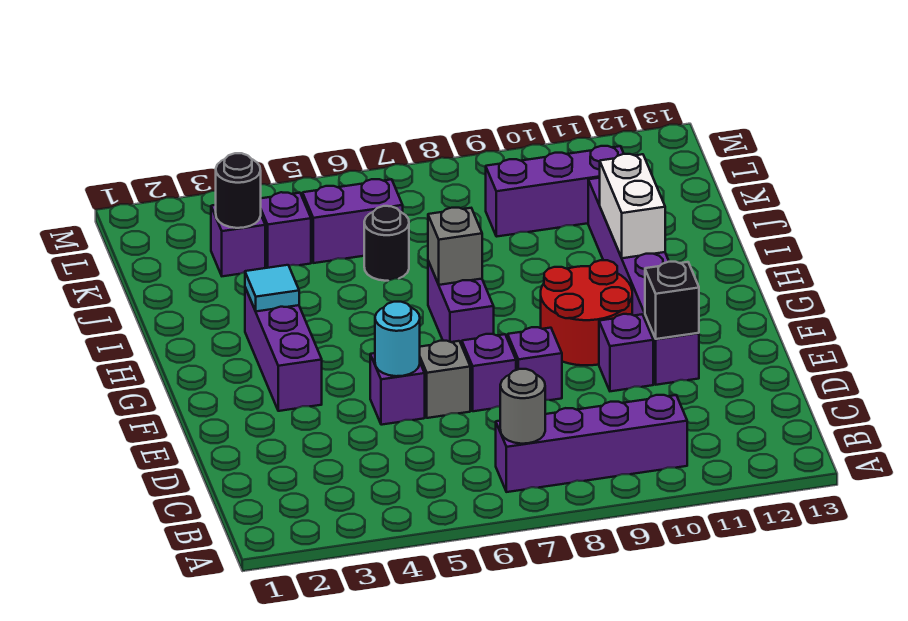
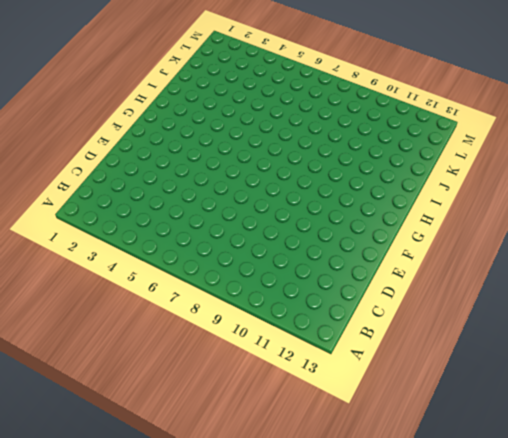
none -> purple brick B7:B10 level 1
none -> purple brick E5 level 1
none -> grey brick E6 level 1

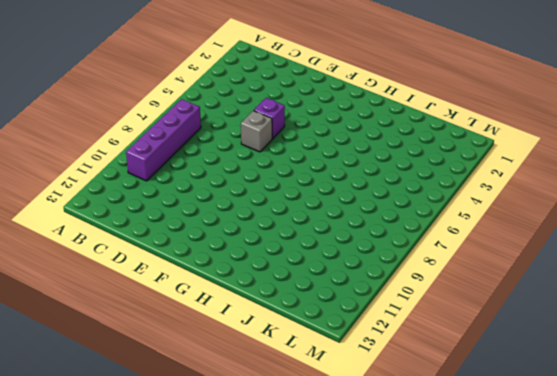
none -> purple brick E7 level 1
none -> purple brick E8 level 1
none -> purple brick E10 level 1

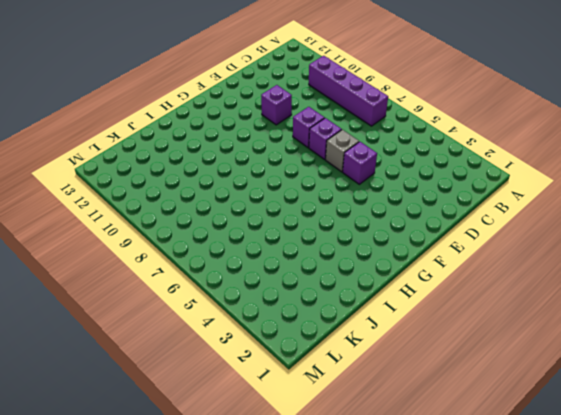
none -> purple brick E11:J11 level 1
none -> purple brick F3:H3 level 1
none -> red round brick F9:G10 level 1

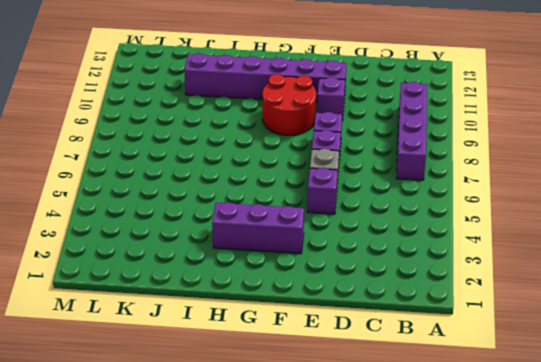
none -> purple brick G7:H7 level 1
none -> black round brick J6 level 1
none -> purple brick K3 level 1

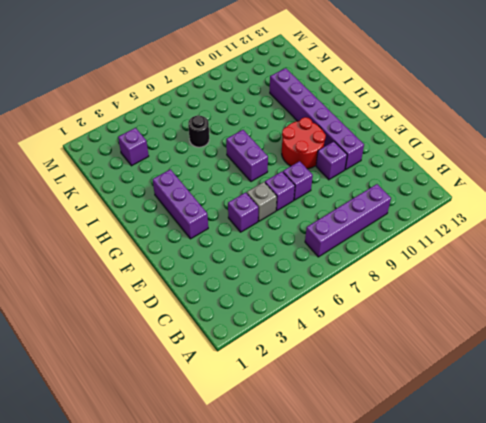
none -> purple brick K4 level 1
none -> purple brick K5:K6 level 1
none -> purple brick K9:K11 level 1

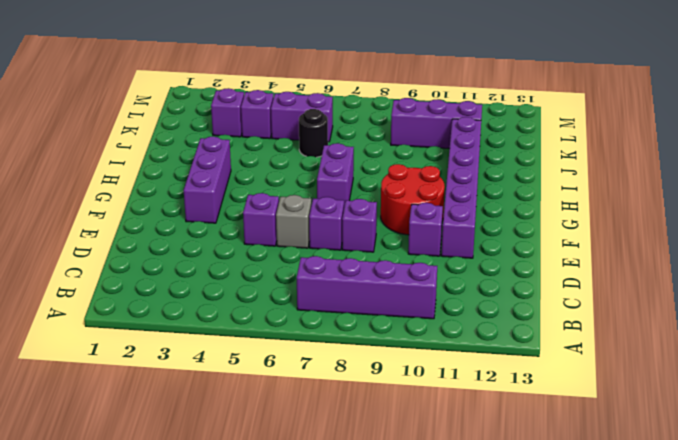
none -> grey round brick B7 level 2
none -> cyan round brick E5 level 2
none -> black brick E11 level 2

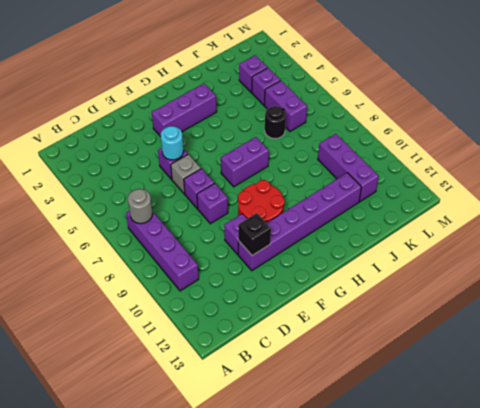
none -> cyan tile H3 level 2
none -> grey brick H7 level 2
none -> white brick H11:I11 level 2

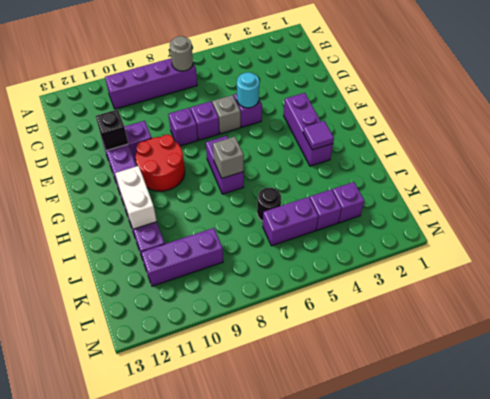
purple tile H3 level 2 -> cyan tile H3 level 2
none -> black round brick K3 level 2

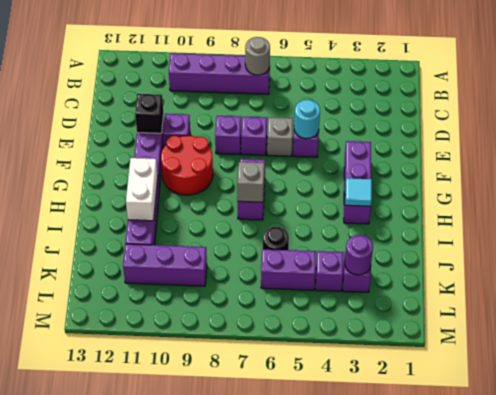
purple round brick K3 level 2 -> black round brick K3 level 2

